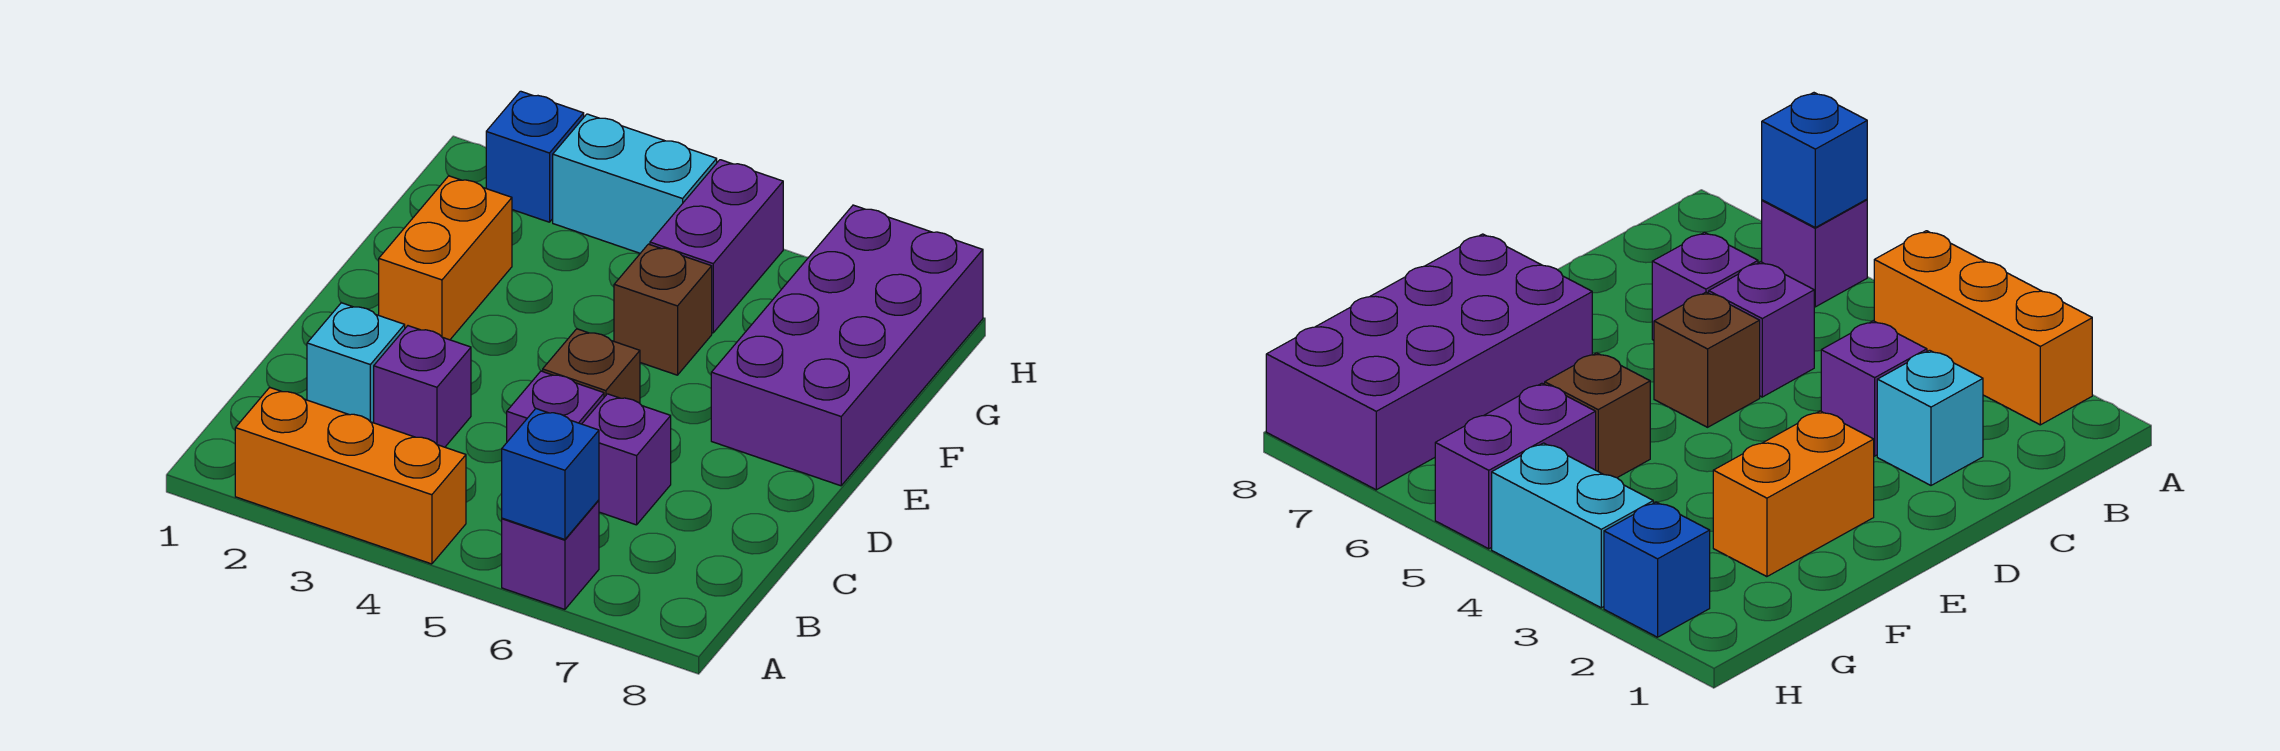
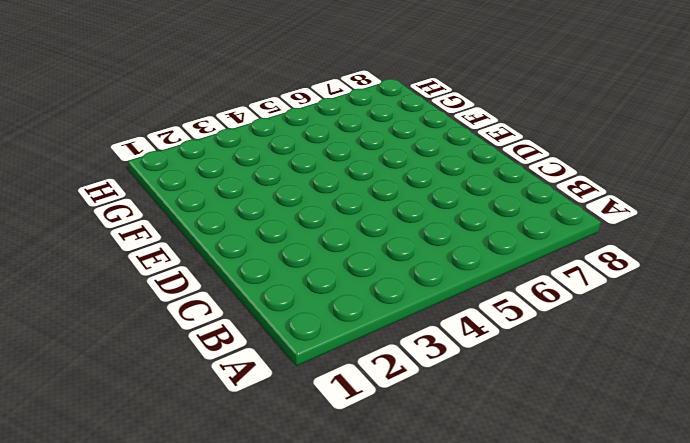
none -> orange brick A2:A4 level 1
none -> purple brick A6 level 1
none -> cyan brick C2 level 1

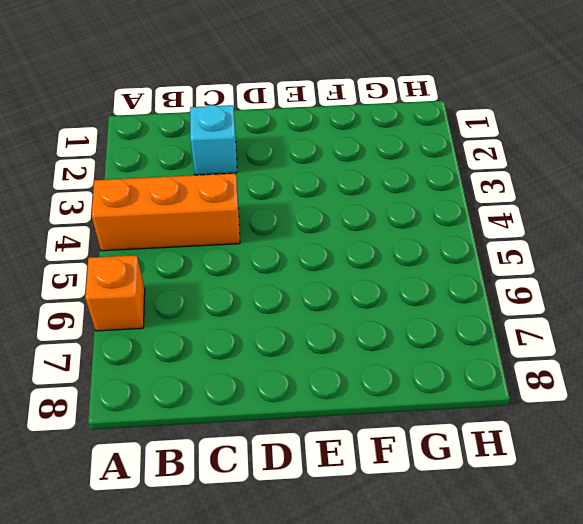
orange brick A4:C4 level 1 -> orange brick A2:A4 level 1
orange brick A6 level 1 -> purple brick A6 level 1
none -> purple brick C3 level 1
none -> purple brick C5 level 1
none -> purple brick C6 level 1

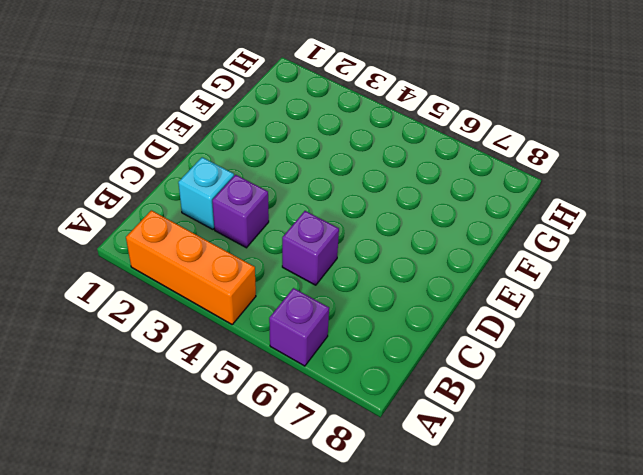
none -> purple brick C6 level 1
none -> brown brick D5 level 1
none -> orange brick E2:F2 level 1

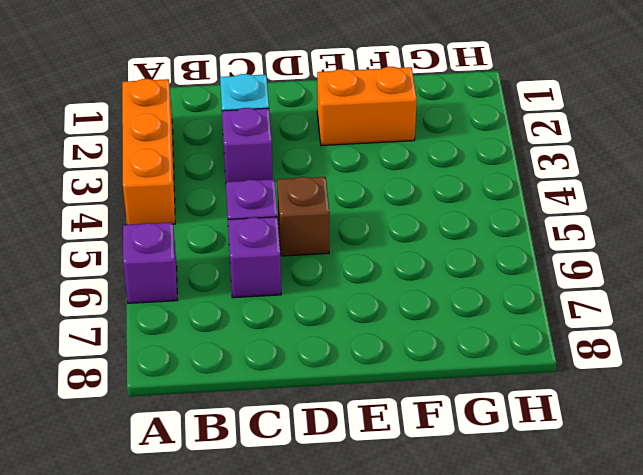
none -> purple brick E7:H8 level 1
none -> brown brick F5 level 1
none -> purple brick G5:H5 level 1

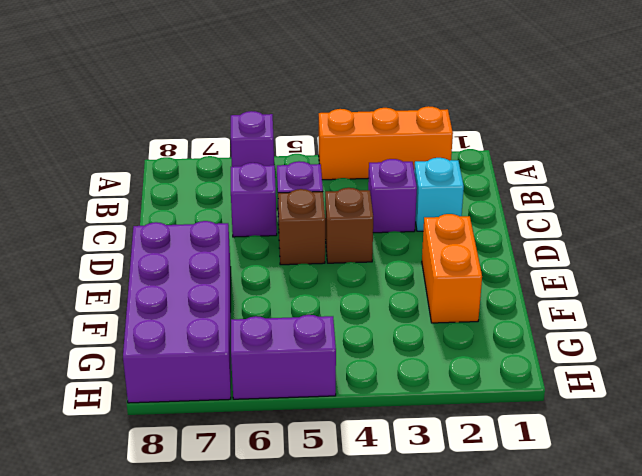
brown brick D4 level 1 -> brown brick F5 level 1
purple brick H5:H6 level 1 -> purple brick G5:H5 level 1
none -> blue brick H2 level 1
none -> cyan brick H3:H4 level 1
none -> blue brick A6 level 2

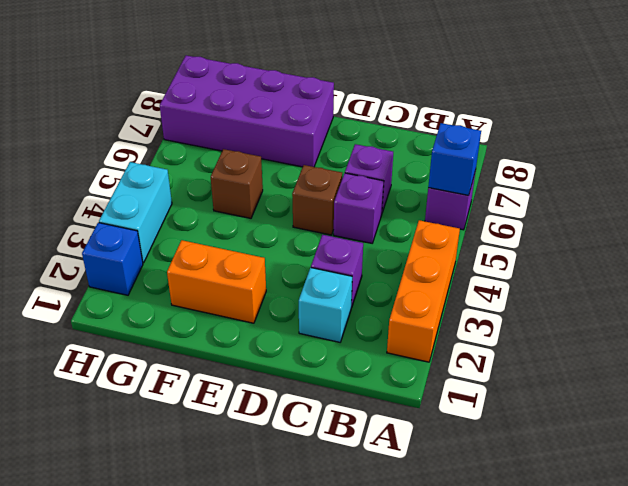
none -> purple brick G5:H5 level 1

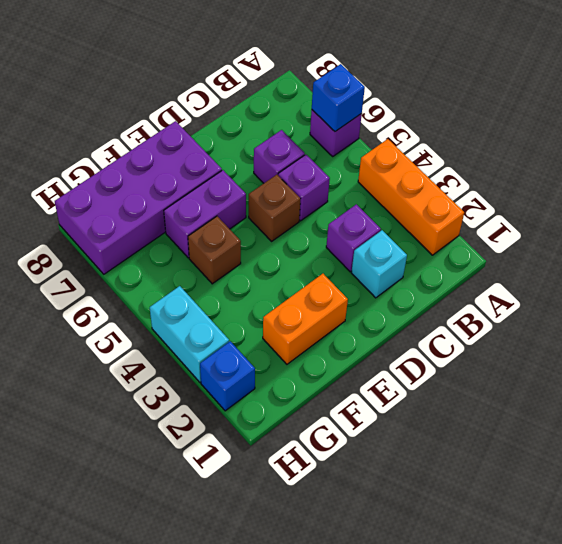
purple brick E6:F6 level 1 -> purple brick G5:H5 level 1

